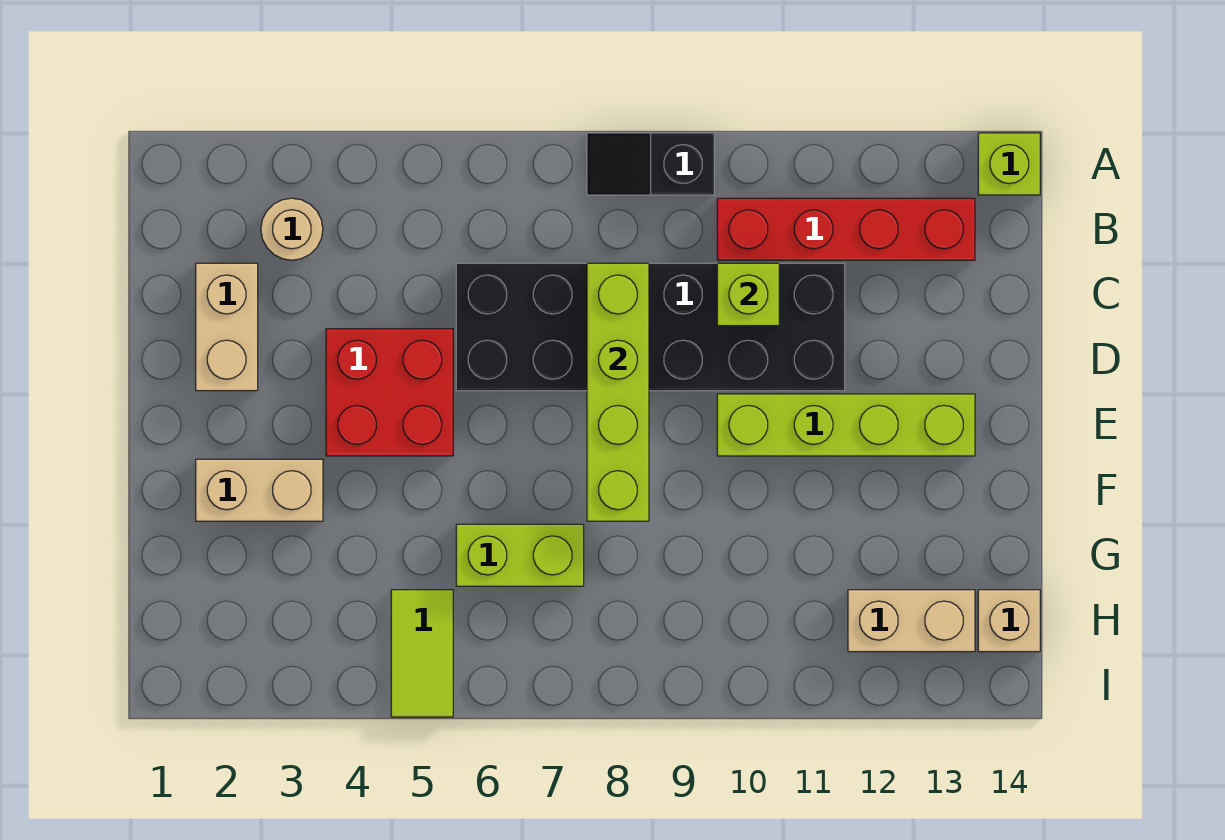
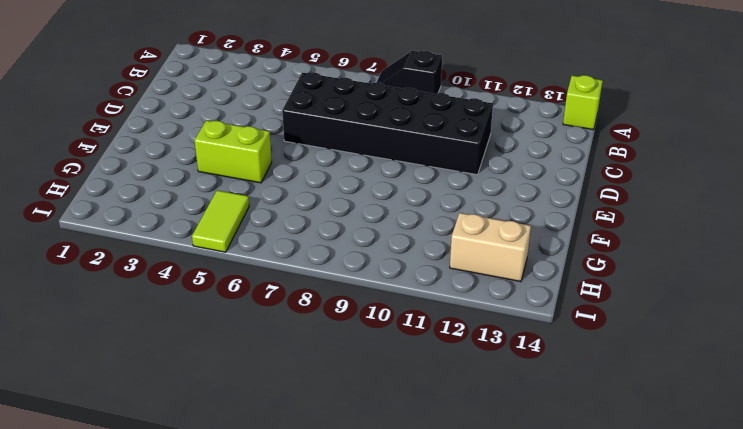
lime brick F4:F5 level 1 -> lime brick G6:G7 level 1
none -> tan round brick B3 level 1
none -> red brick B10:B13 level 1
none -> tan brick C2:D2 level 1

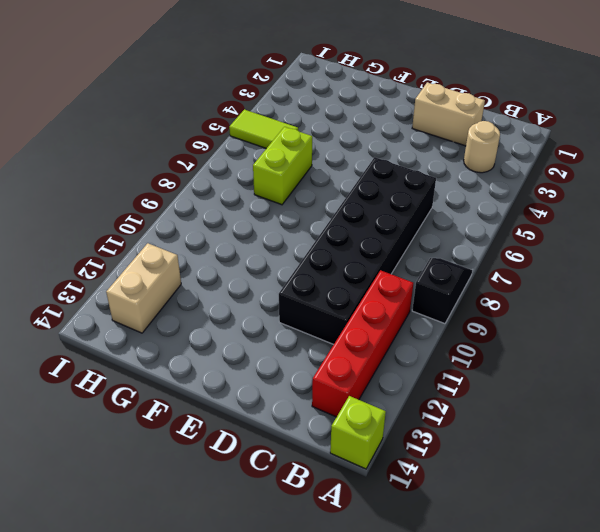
none -> red brick D4:E5 level 1
none -> lime brick E10:E13 level 1
none -> tan brick F2:F3 level 1

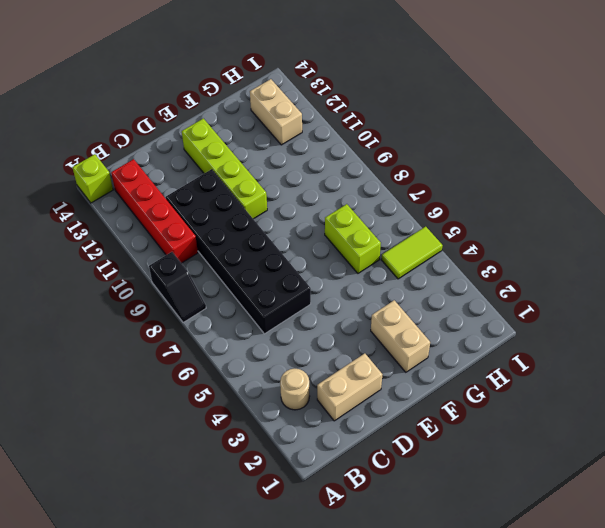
none -> red brick D4:E5 level 1
none -> tan brick H14 level 1
none -> lime brick C8:F8 level 2

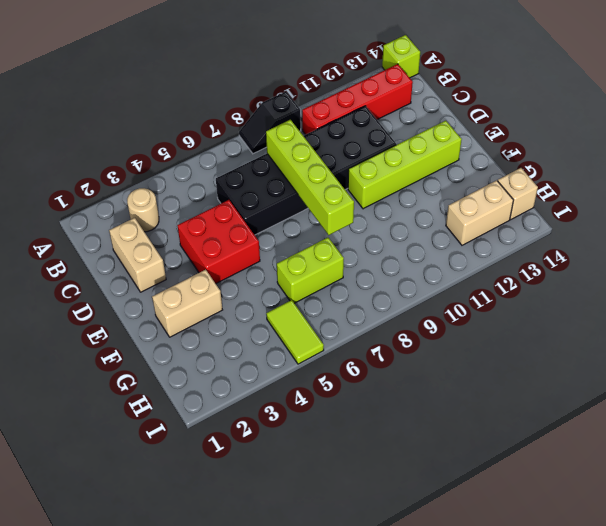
none -> lime brick C10 level 2

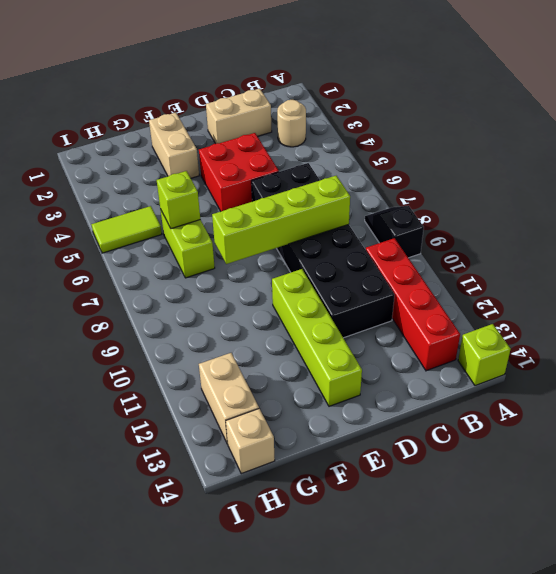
lime brick G6 level 2 -> lime brick C10 level 2

